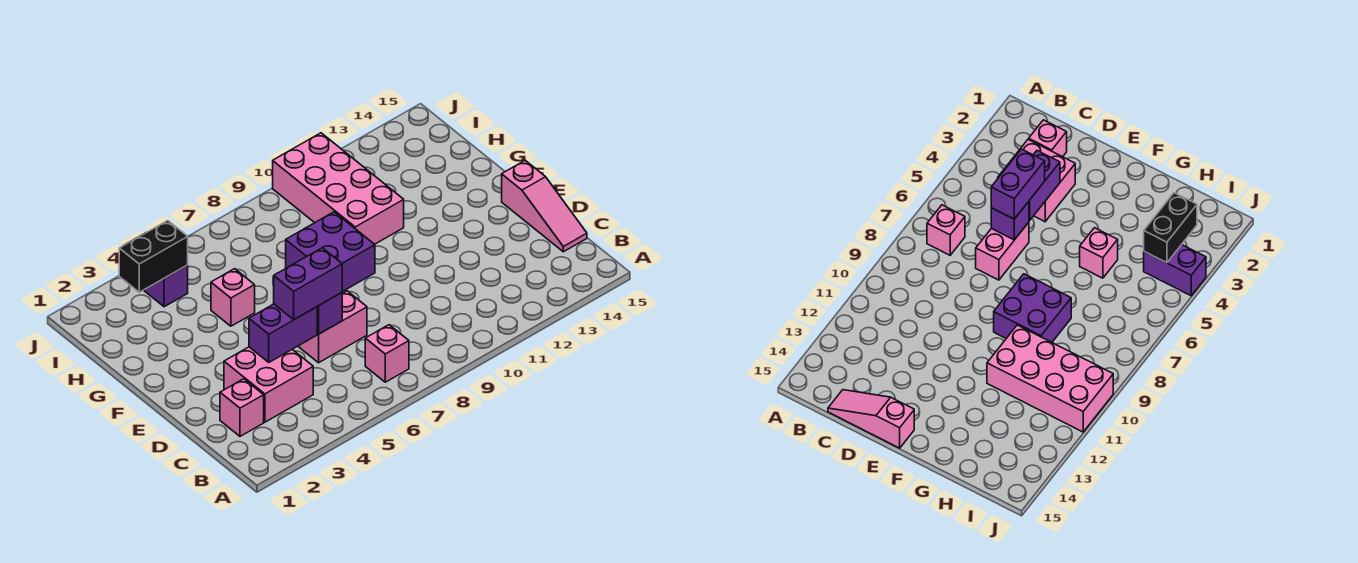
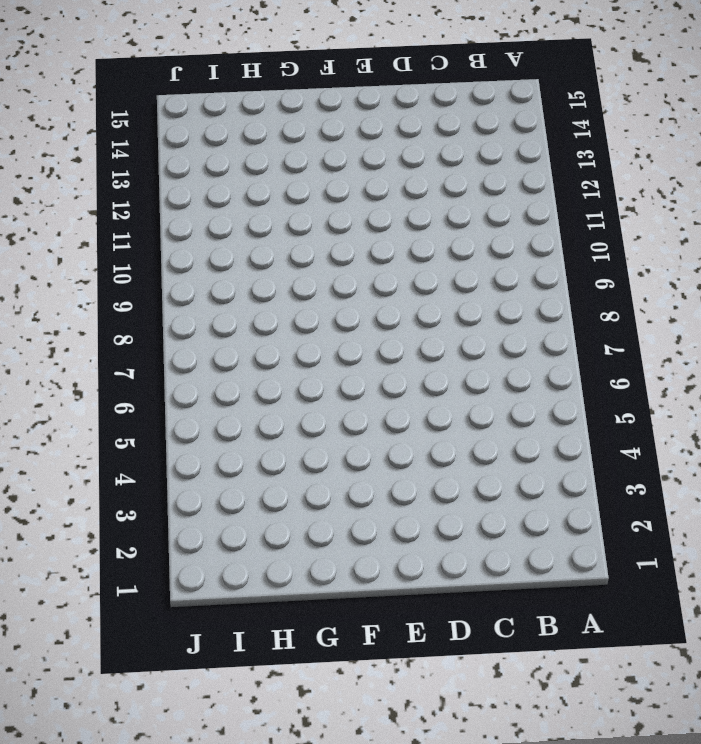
none -> pink brick B7 level 1
none -> pink brick C2 level 1
none -> pink brick C3:D4 level 1

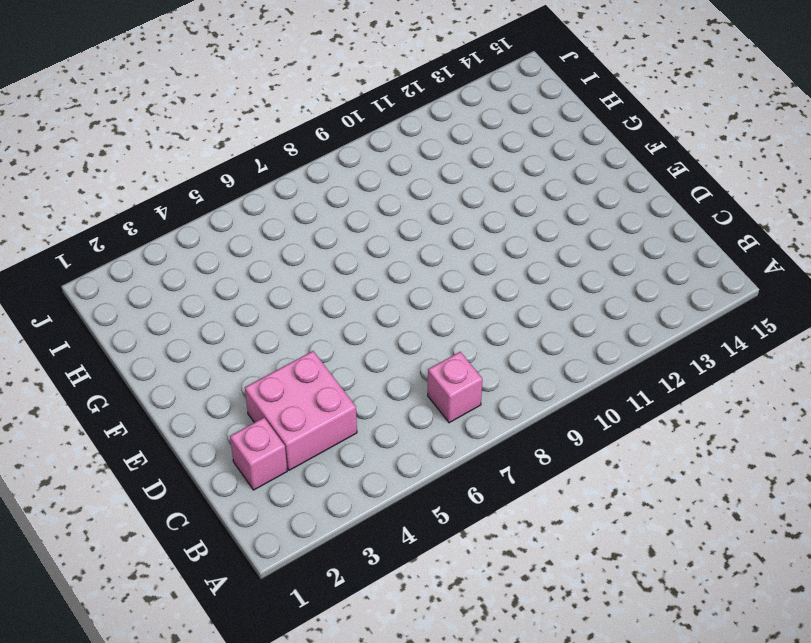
none -> pink slope C15:E15 level 1 top E
none -> pink brick D6:D7 level 1
none -> purple brick F8:G9 level 1

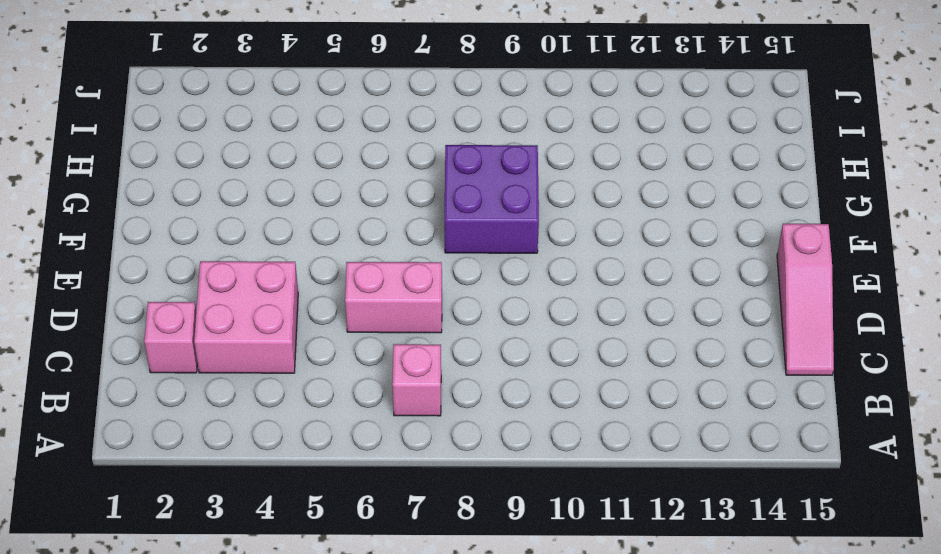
none -> pink brick G5 level 1
none -> pink brick G10:J11 level 1
none -> purple brick I4:J4 level 1

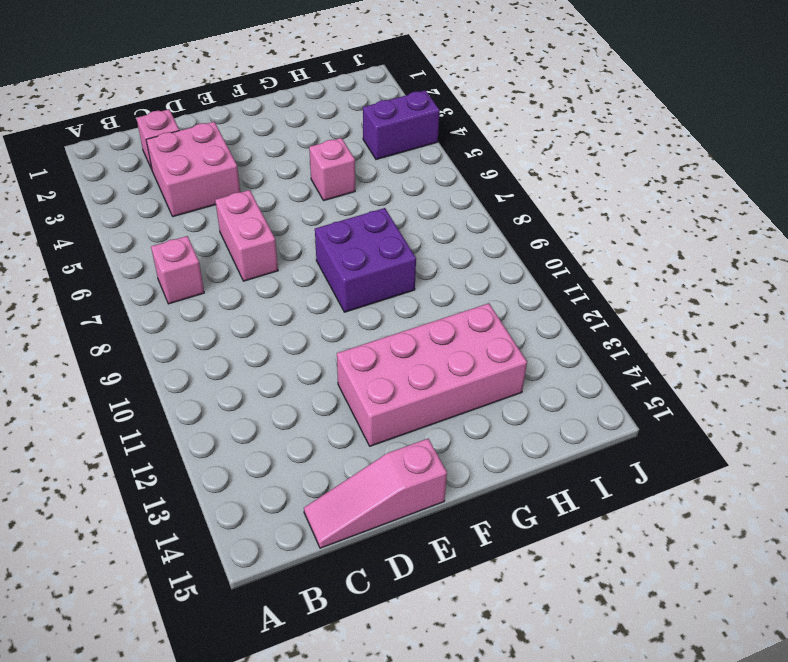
pink brick E12:H13 level 1 -> pink brick G10:J11 level 1
none -> purple brick D4:D5 level 2
none -> purple brick D6 level 2
none -> black brick I3:I4 level 2

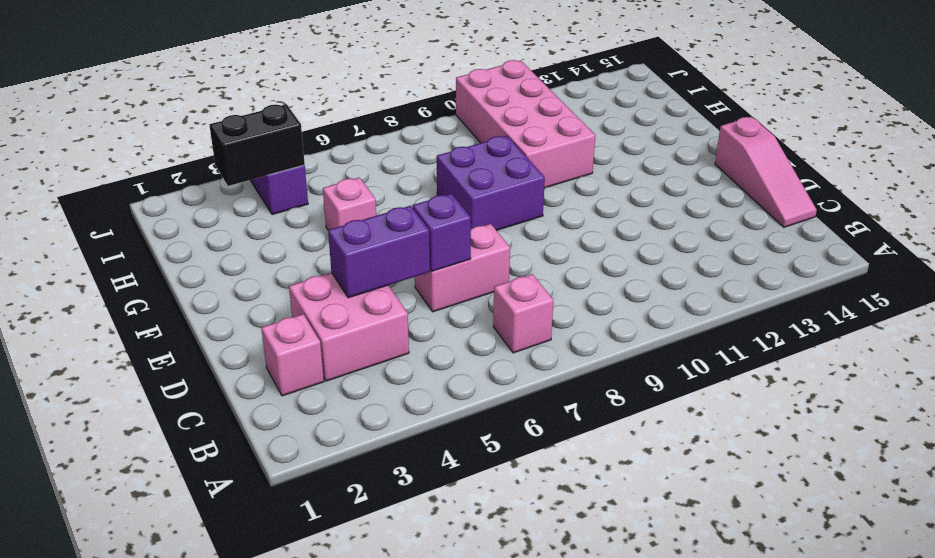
none -> purple brick D5:D6 level 3

